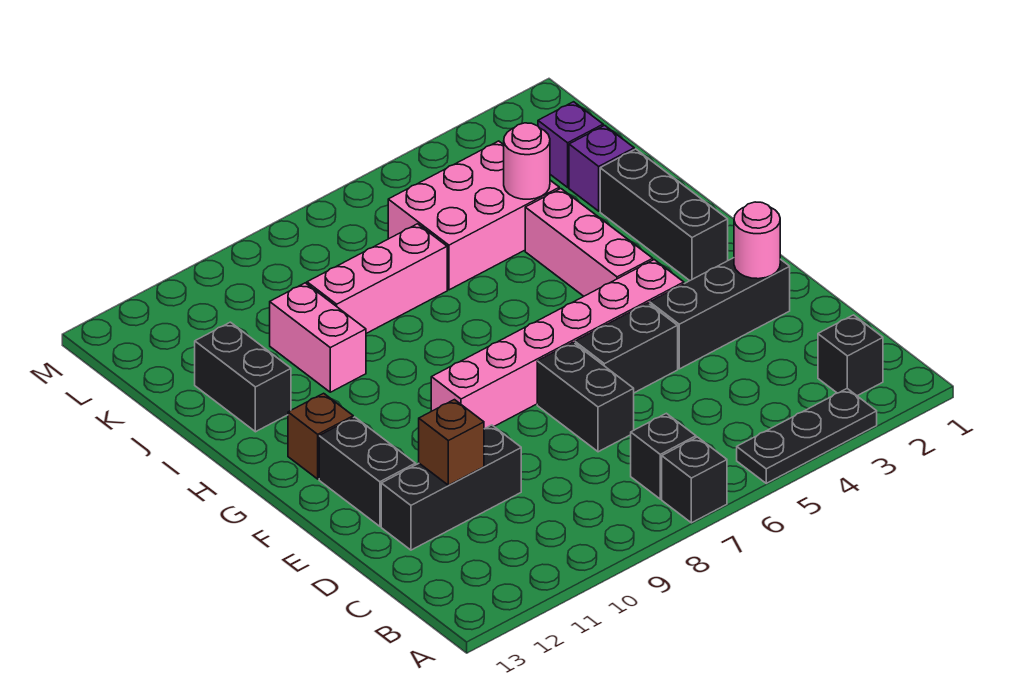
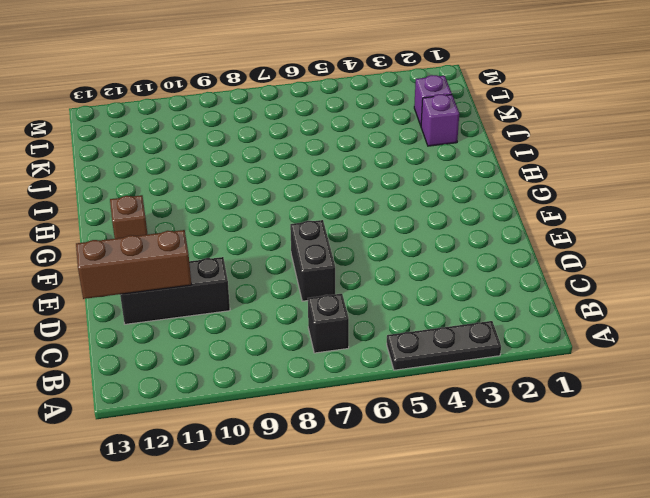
brown brick D11:D13 level 2 -> brown brick D11 level 2
none -> black brick A7 level 1
none -> black brick B2 level 1
none -> black brick E2:E4 level 1

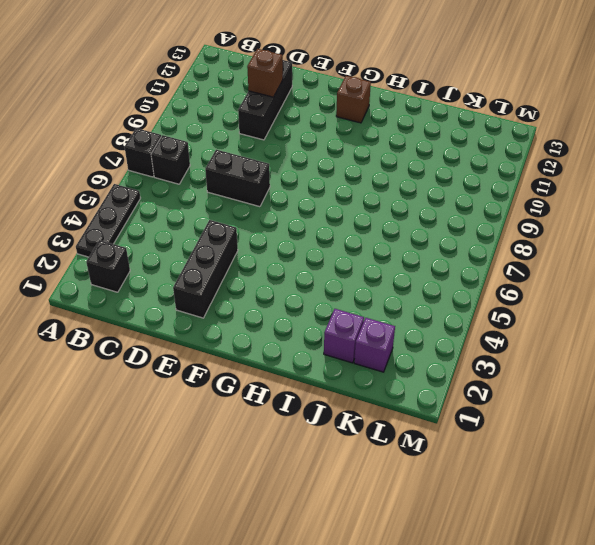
none -> black brick E5:E6 level 1
none -> black brick E12:F12 level 1
none -> pink brick F4:F9 level 1

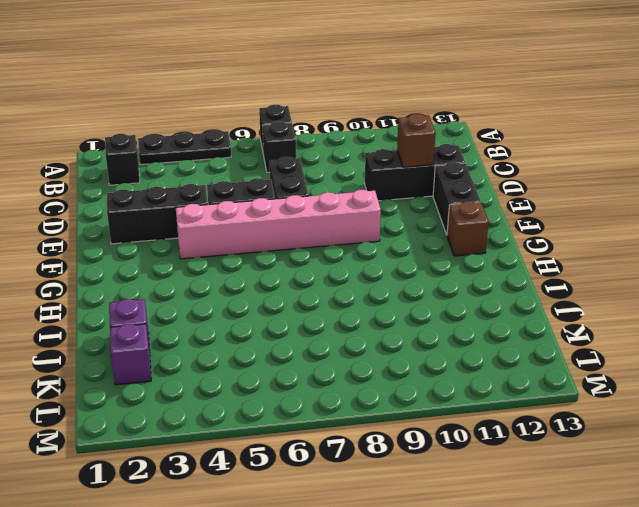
none -> black brick G2:I2 level 1
none -> pink brick G4:I4 level 1
none -> pink brick I10:J10 level 1

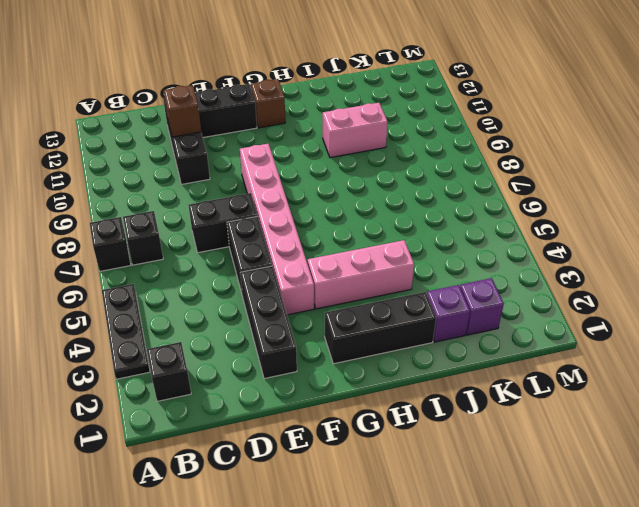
none -> black brick I12:J12 level 1
none -> pink brick J4:K6 level 1
none -> pink brick J7:J9 level 1

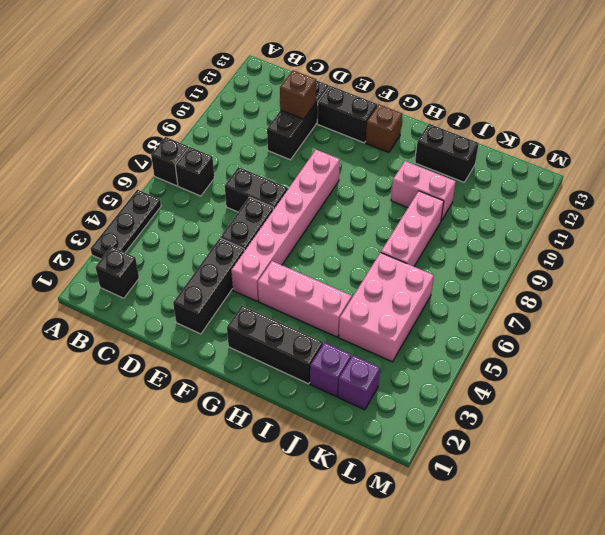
none -> pink round brick E2 level 2
none -> pink round brick J4 level 2

